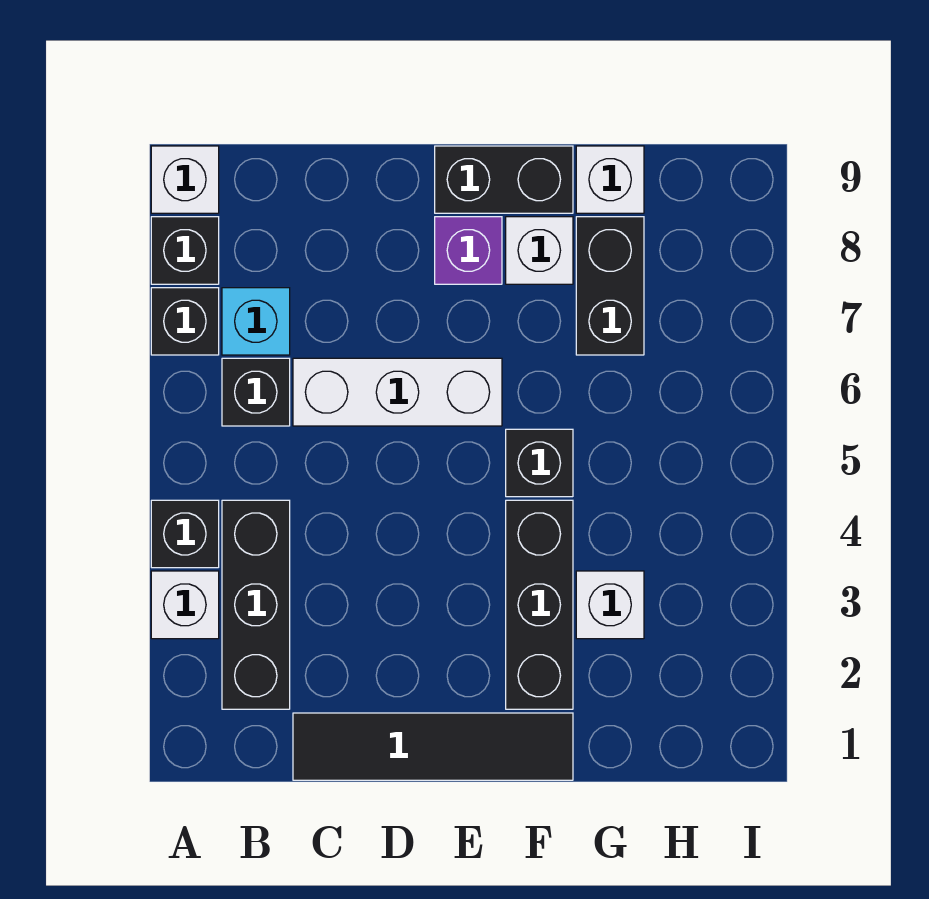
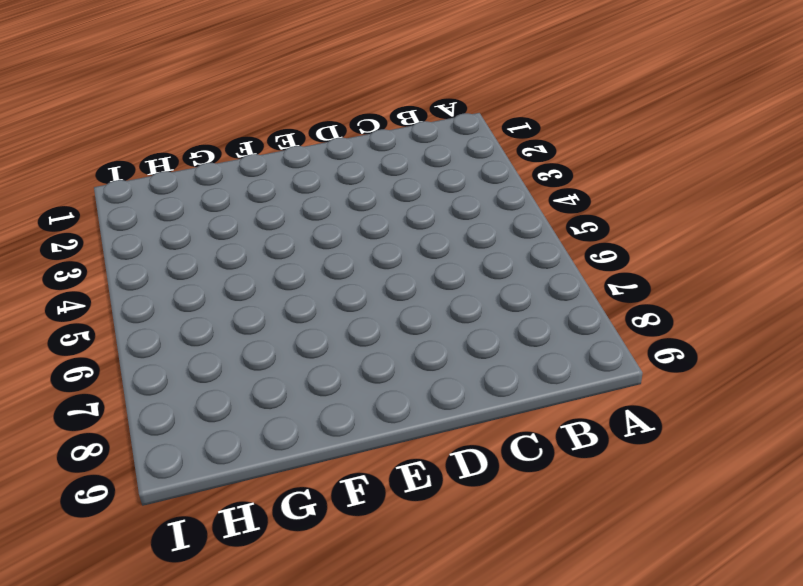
none -> white brick A3 level 1
none -> black brick A4 level 1
none -> black brick A7 level 1

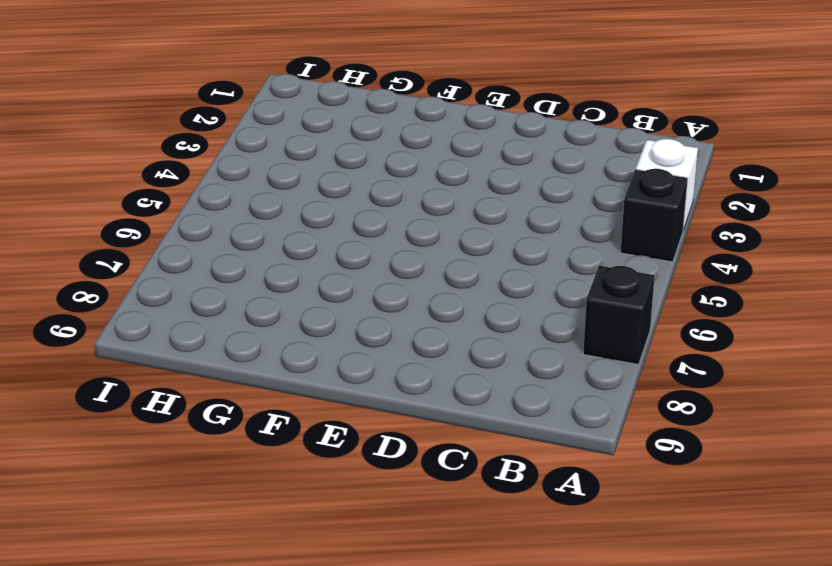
none -> black brick A8 level 1
none -> white brick A9 level 1
none -> black brick B2:B4 level 1

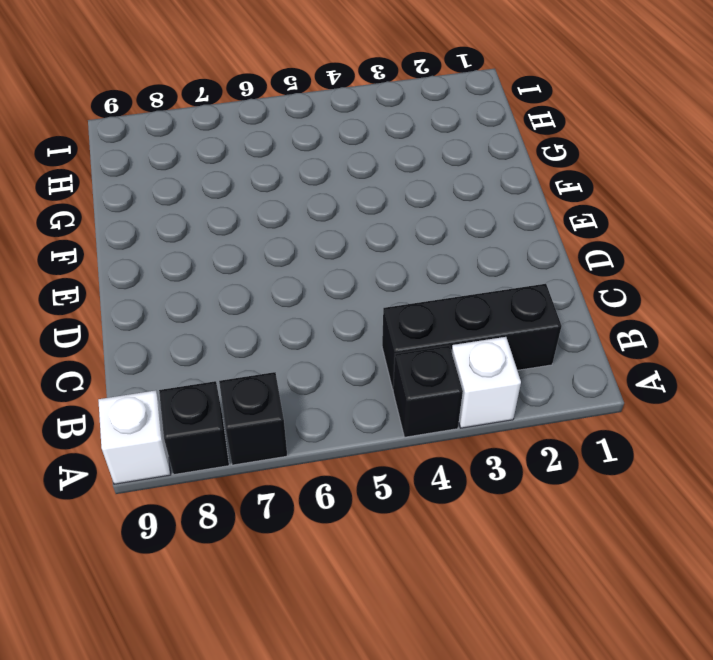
none -> black brick B6 level 1
none -> cyan brick B7 level 1
none -> black tile C1:F1 level 1

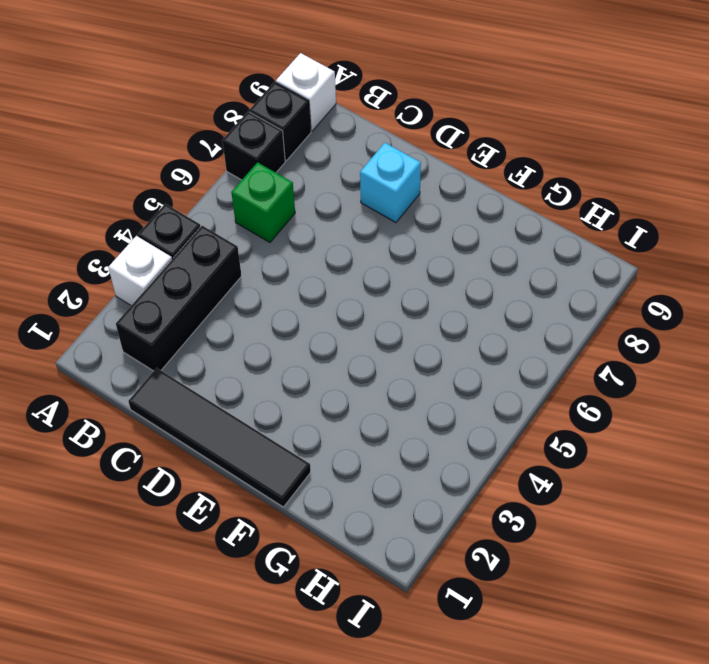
green brick B6 level 1 -> black brick B6 level 1
cyan brick D8 level 1 -> cyan brick B7 level 1
none -> white brick C6:E6 level 1
none -> purple brick E8 level 1
none -> black brick E9:F9 level 1

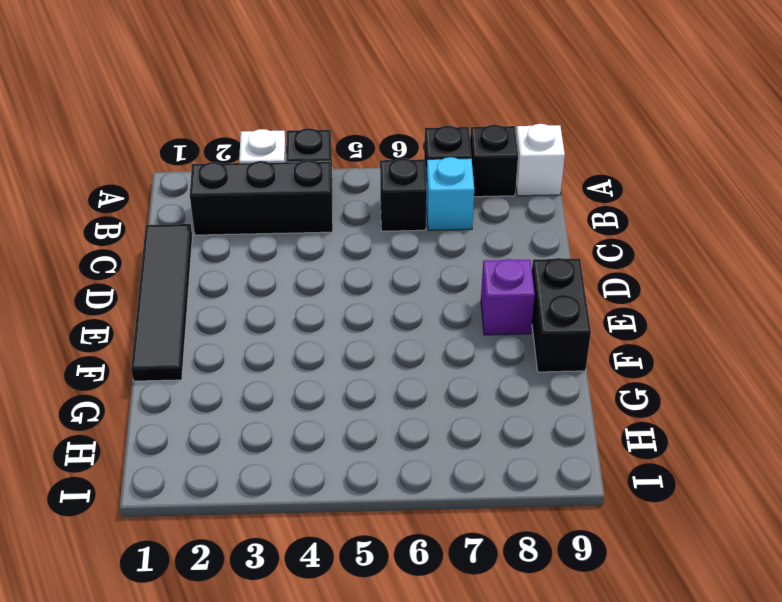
none -> white brick C6:E6 level 1
none -> black brick F2:F4 level 1
none -> black brick F5 level 1

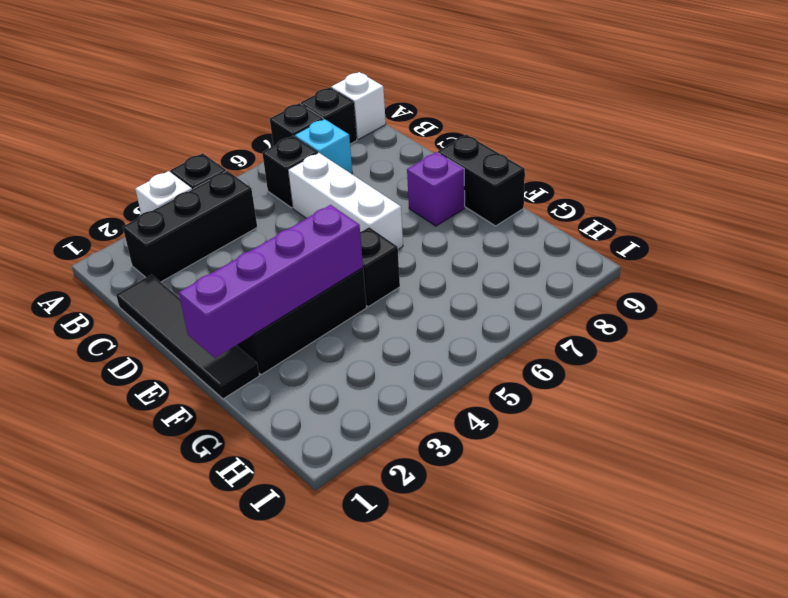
purple brick F1:F4 level 2 -> none
none -> white brick F8 level 1
none -> white brick G3 level 1
none -> black brick G7:G8 level 1

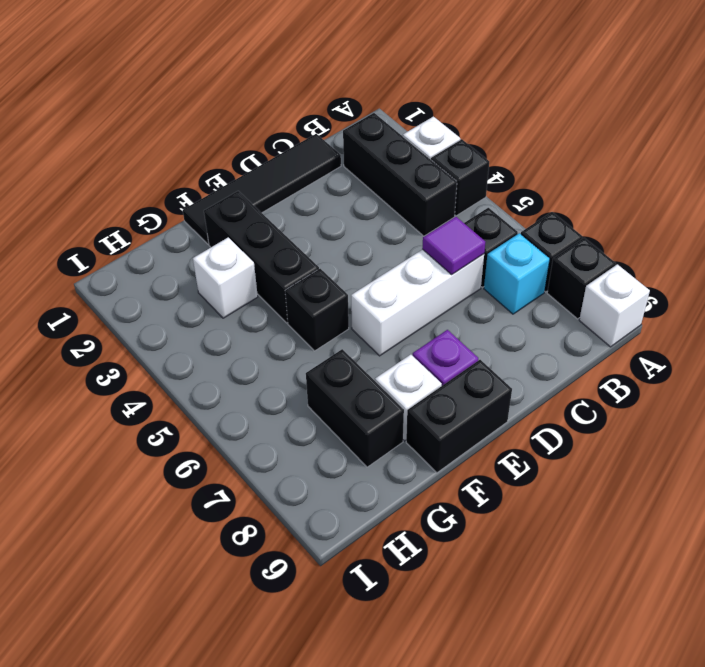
purple tile C6 level 2 -> none
none -> white brick G9 level 1

